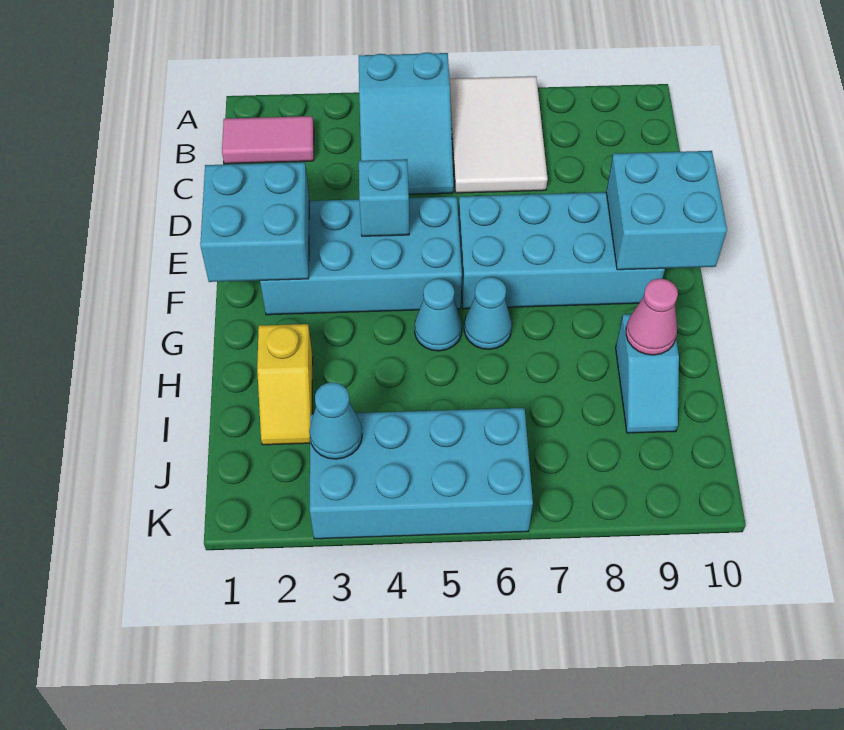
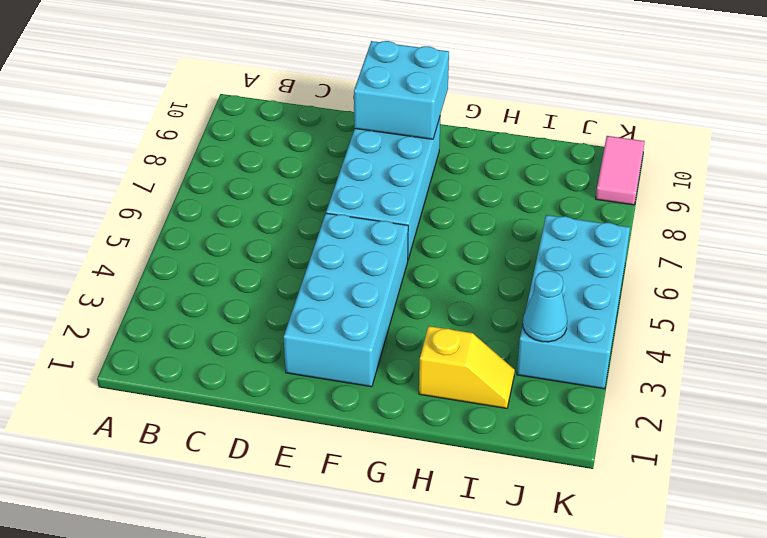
pink tile K9:K10 level 1 -> pink tile B1:B2 level 1
none -> cyan slope A4:C5 level 1 top A
none -> white tile A6:C7 level 1
none -> cyan cone G5 level 1

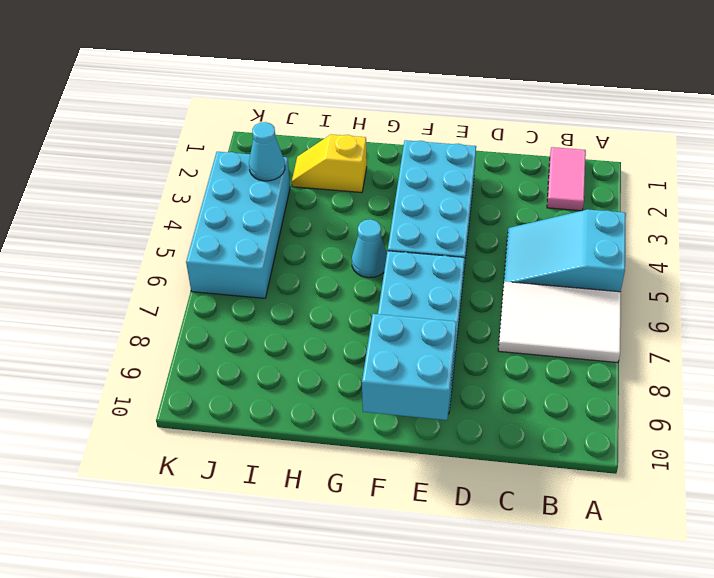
none -> cyan cone G6 level 1
none -> cyan slope H9:I9 level 1 top H
none -> cyan brick E1:F2 level 2

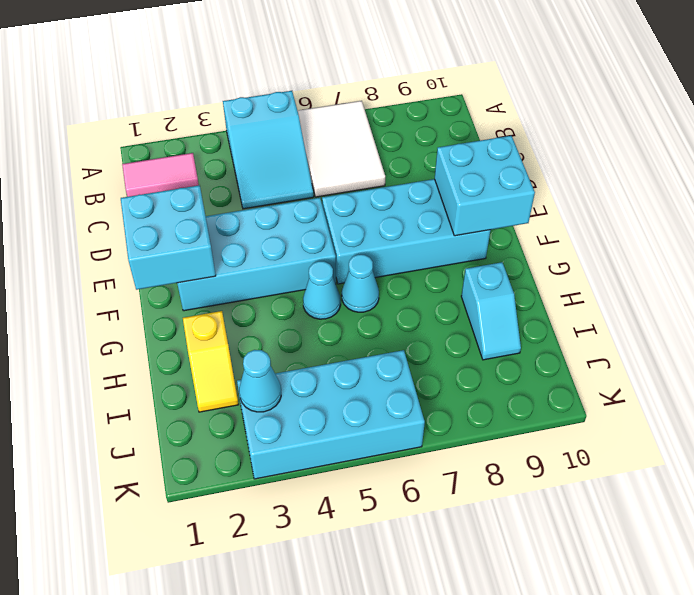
none -> cyan brick E4 level 2
none -> pink cone H9 level 2

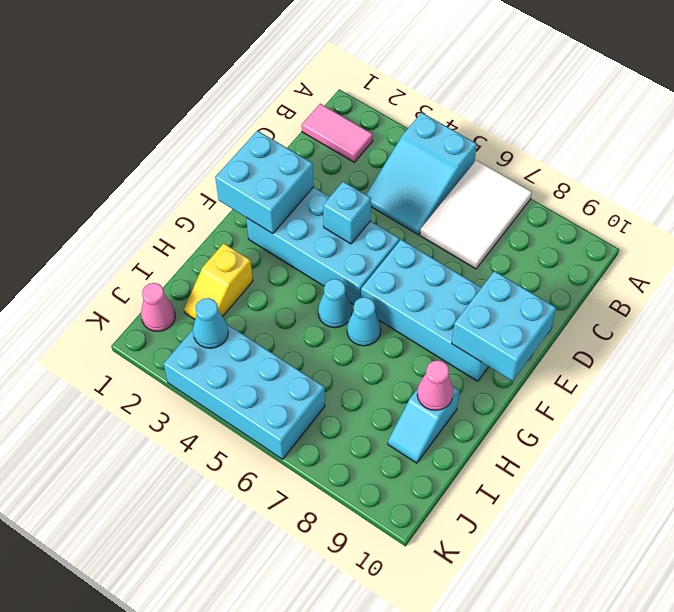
pink cone J1 level 1 -> none

